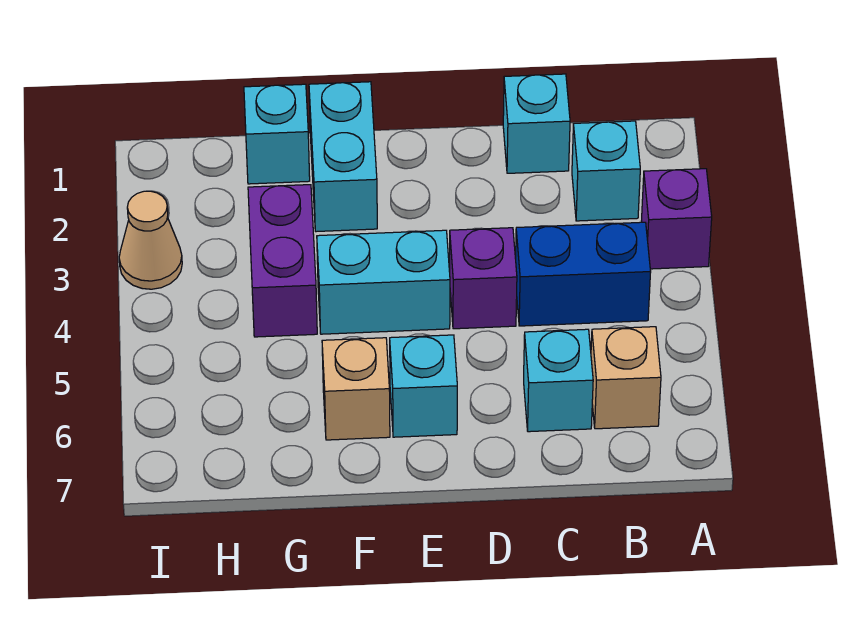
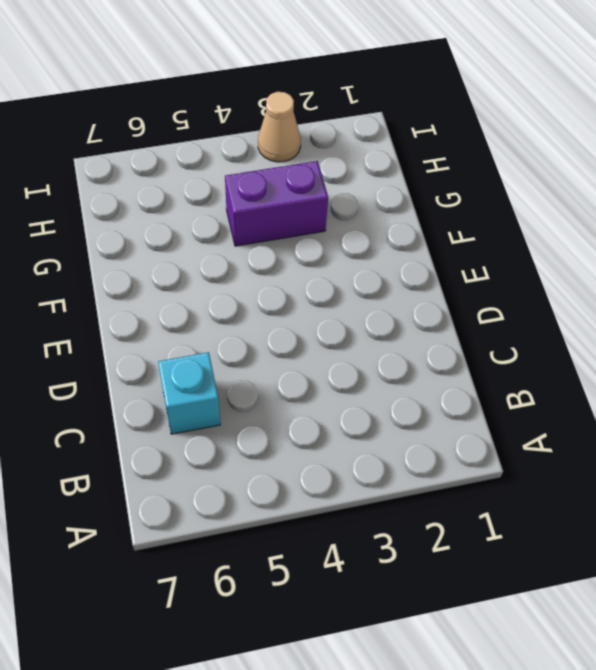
none -> purple brick A3 level 1
none -> cyan brick B2 level 1
none -> blue brick B4:C4 level 1

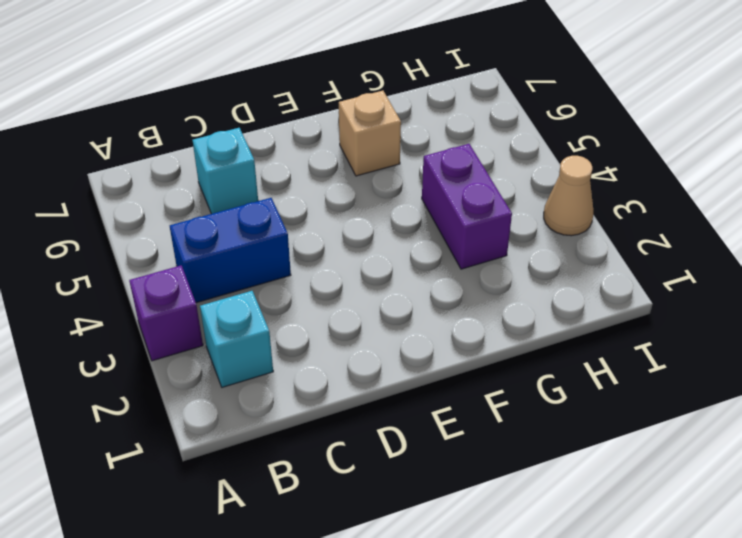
none -> tan brick B6 level 1
none -> cyan brick C1 level 1
none -> purple brick D4 level 1

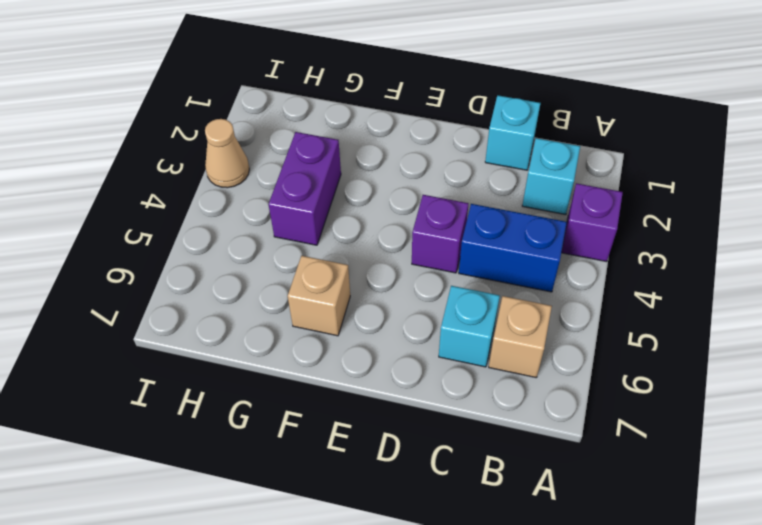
none -> cyan brick E4:F4 level 1
none -> cyan brick E6 level 1
none -> cyan brick F1:F2 level 1

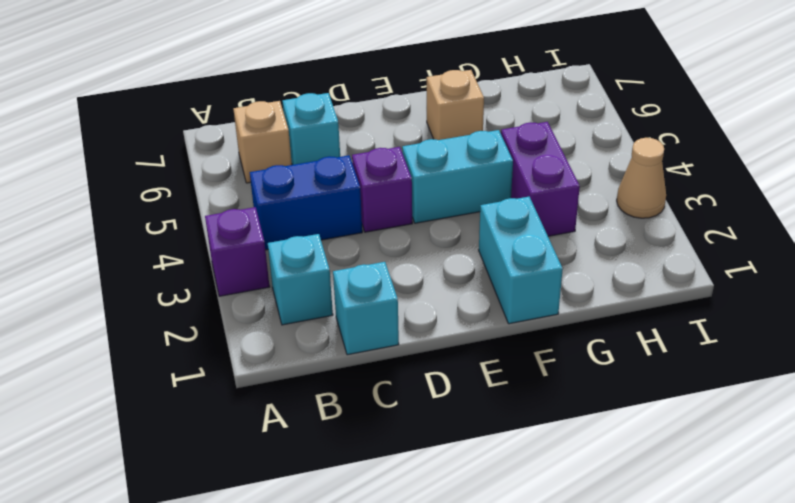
none -> cyan brick E6 level 1
none -> cyan brick G1 level 1

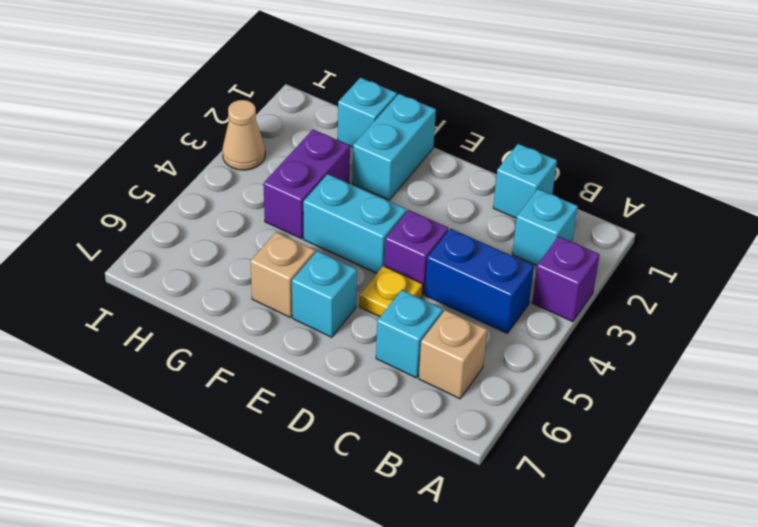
yellow plate D5 level 1 -> none

